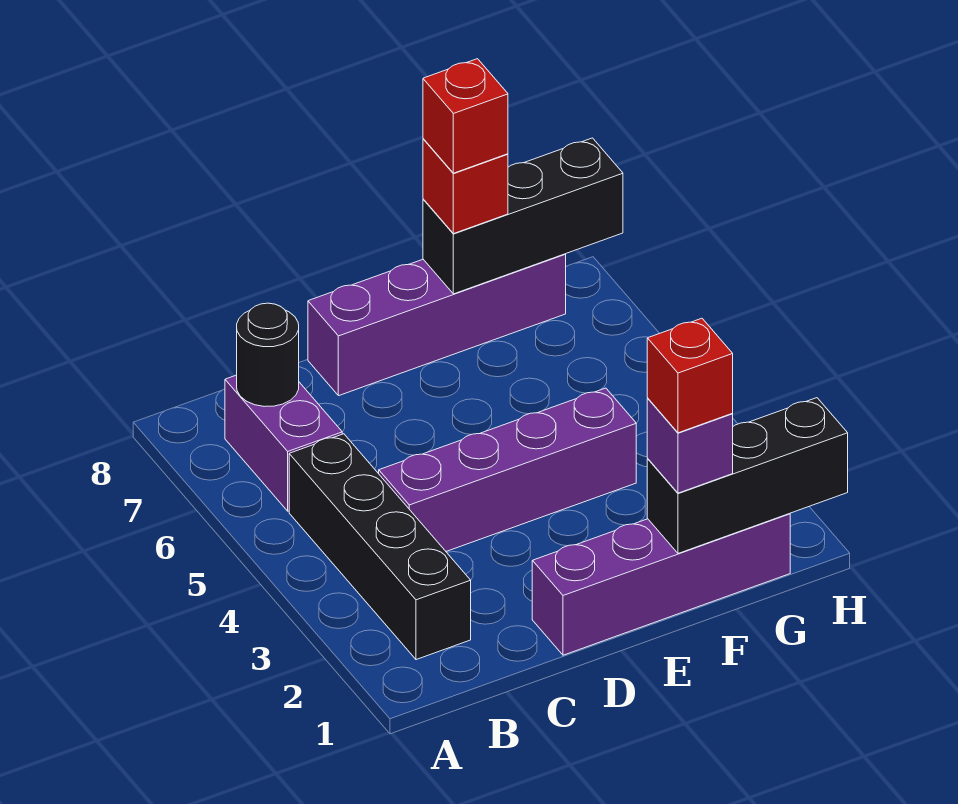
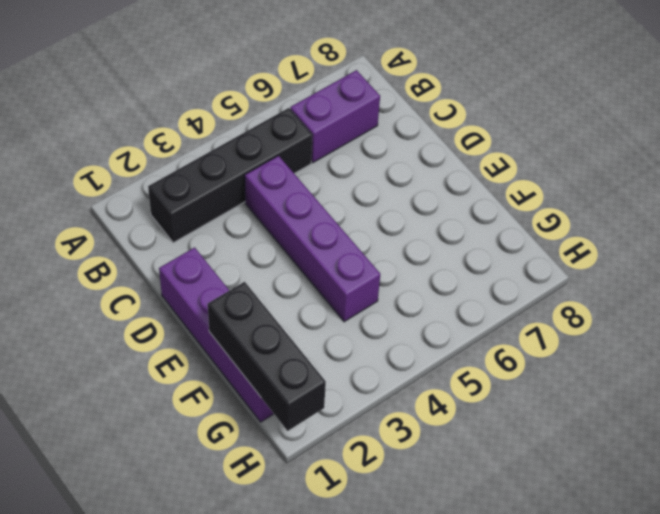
none -> purple brick D8:G8 level 1
none -> black round brick B7 level 2
none -> black brick F8:H8 level 2

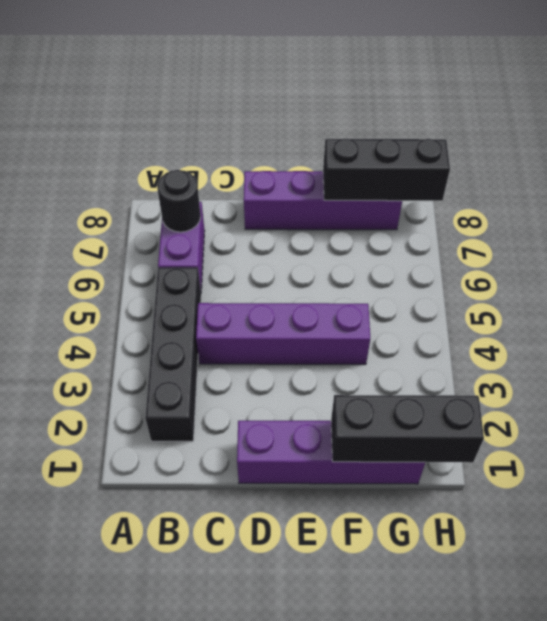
none -> purple brick F1 level 3
none -> red brick F8 level 3
none -> red brick F1 level 4

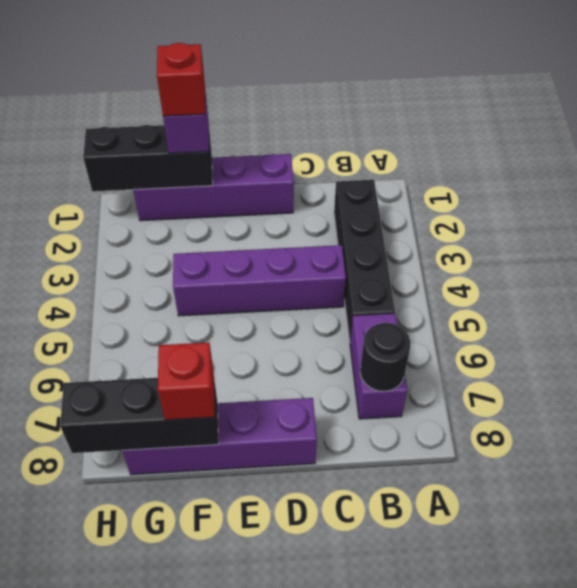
none -> red brick F8 level 4

